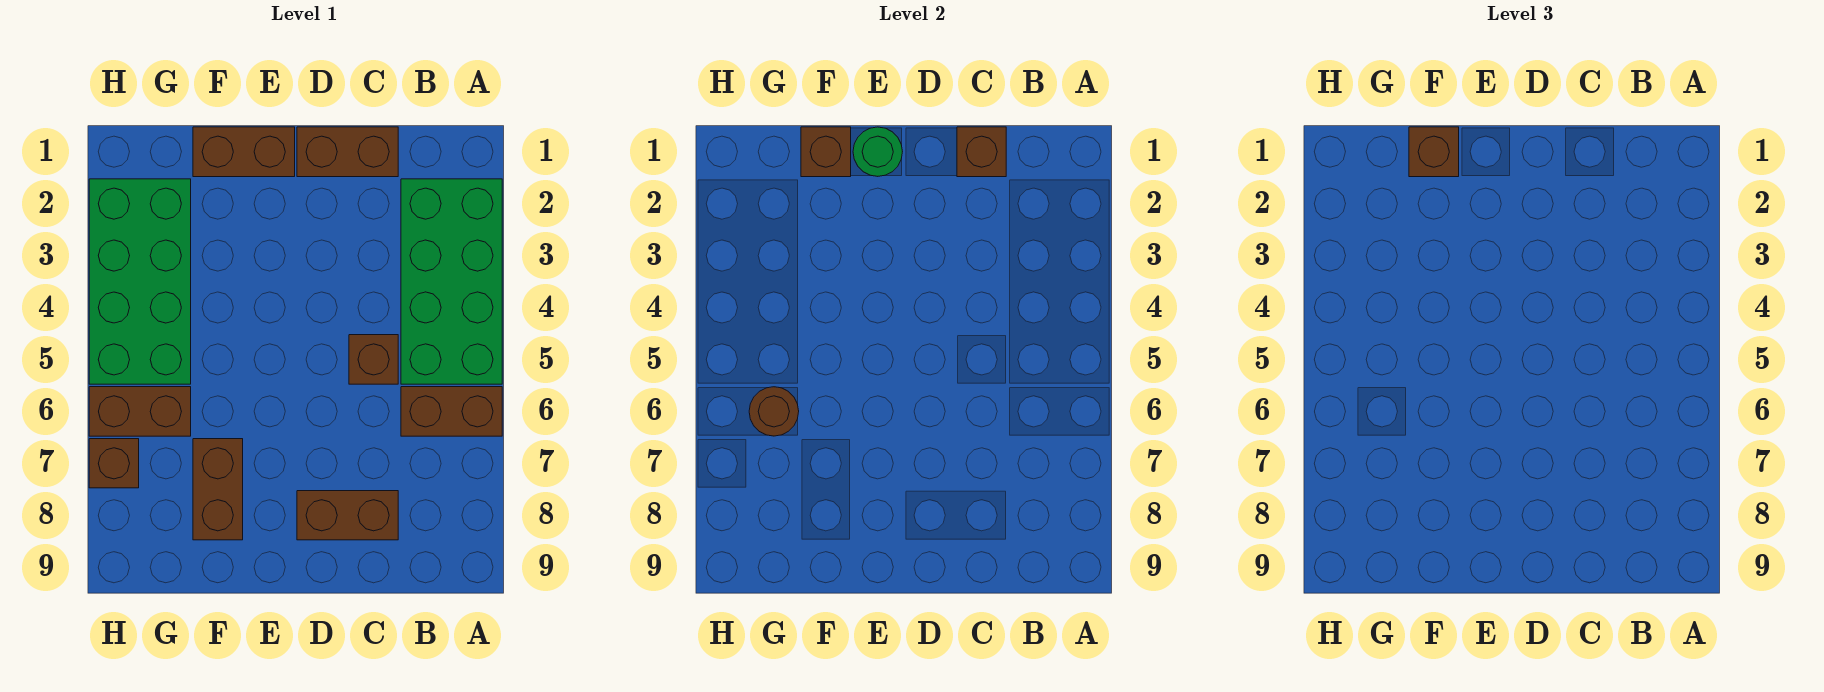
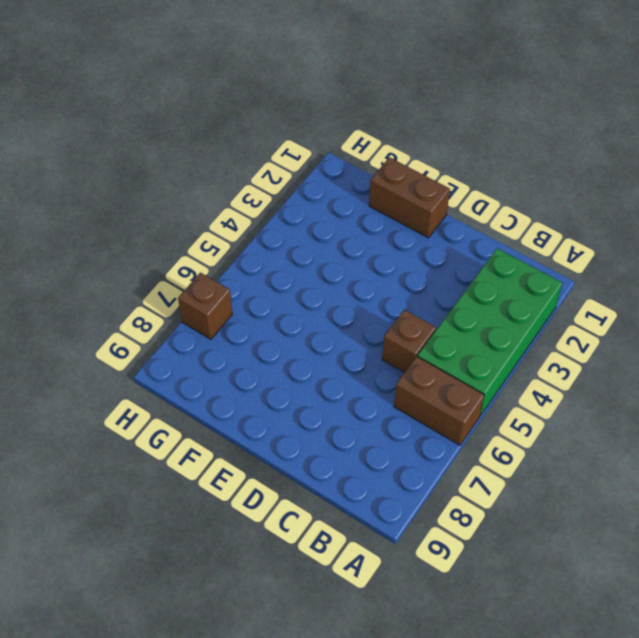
none -> brown brick C1:D1 level 1
none -> brown brick C8:D8 level 1
none -> brown brick F7:F8 level 1

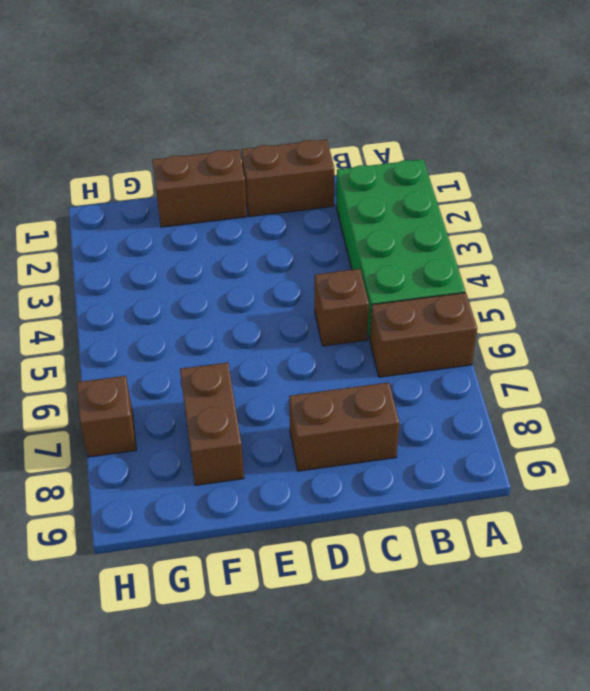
none -> green brick G2:H5 level 1
none -> brown brick G6:H6 level 1
none -> brown brick C1 level 2

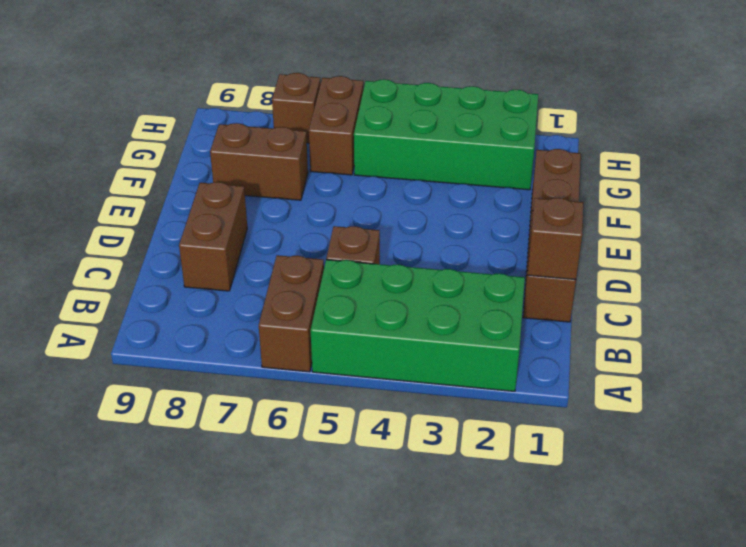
none -> green round brick E1 level 2
none -> brown brick F1 level 2
none -> brown round brick G6 level 2

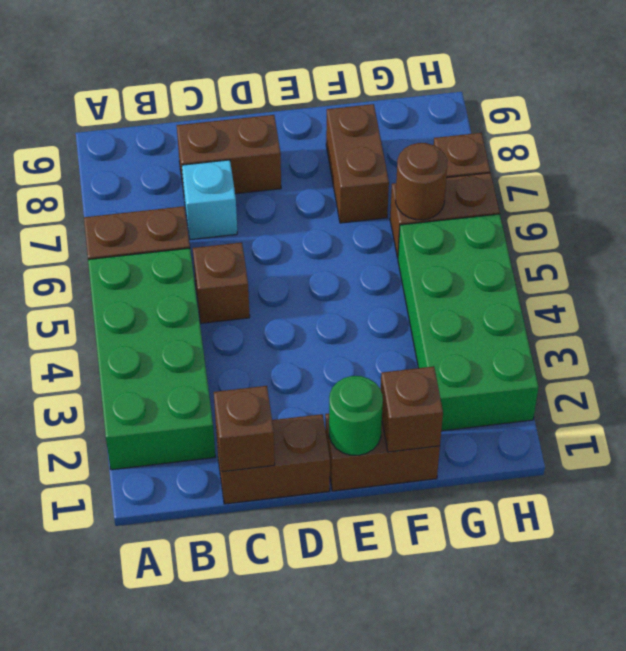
cyan brick C7 level 1 -> none
none -> brown brick F1 level 3

